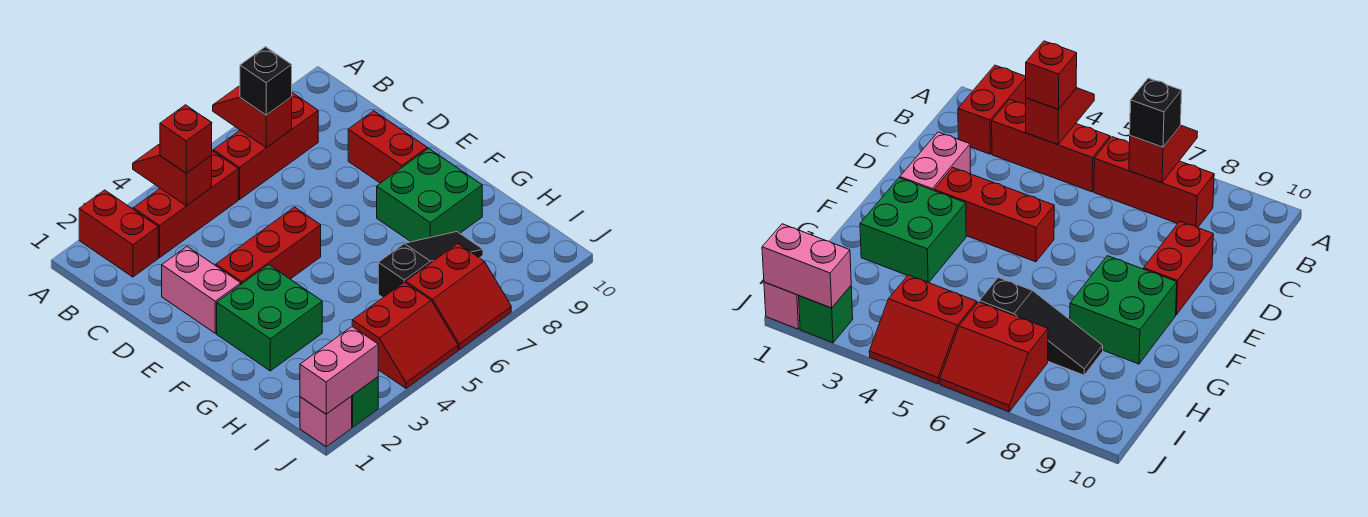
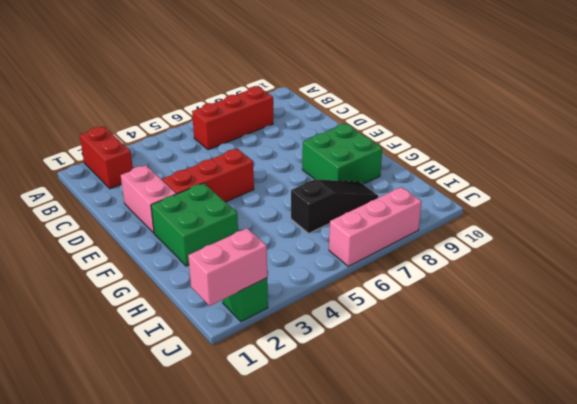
pink brick J6:J8 level 1 -> red slope I6:J7 level 1 top I
none -> red brick B3:B5 level 1
none -> red brick D9:E9 level 1
none -> red slope I4:J5 level 1 top I

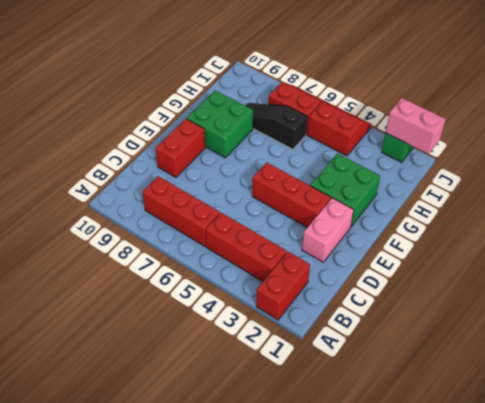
none -> pink brick J1 level 1
none -> red slope A4:B4 level 2 top B
none -> red slope A7:B7 level 2 top B

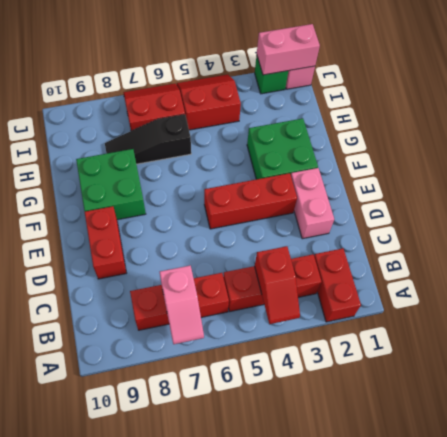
pink slope A7:B7 level 2 top B -> red slope A7:B7 level 2 top B
none -> red brick B4 level 3
none -> black brick B7 level 3

